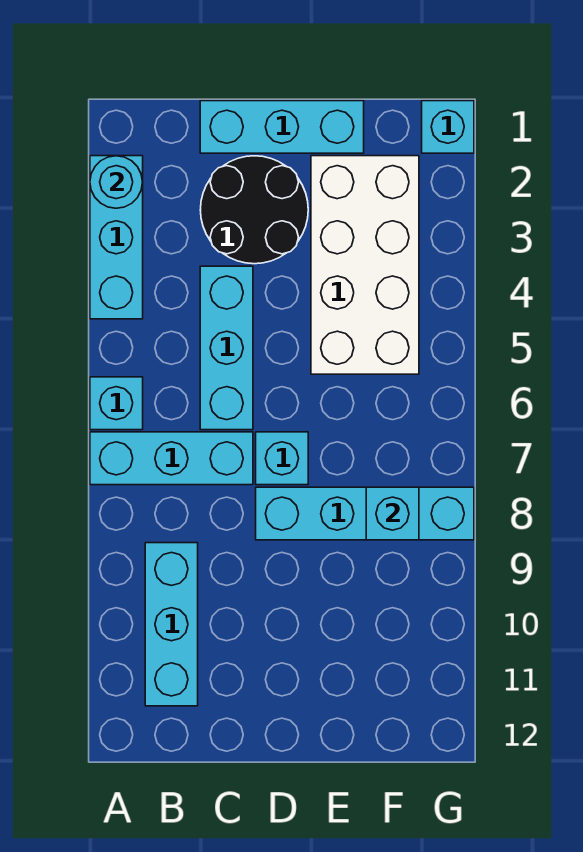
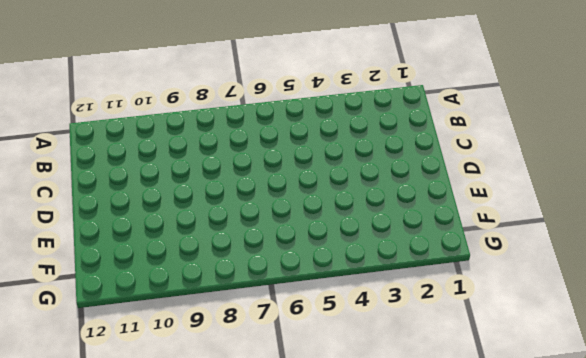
none -> cyan brick A2:A4 level 1
none -> cyan brick A6 level 1
none -> cyan brick A7:C7 level 1

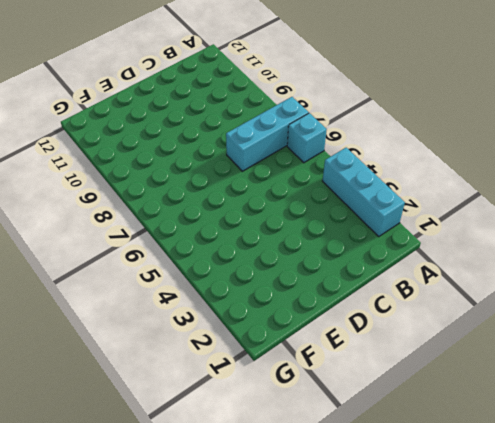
none -> cyan brick B9:B11 level 1
none -> cyan brick C1:E1 level 1
none -> black round brick C2:D3 level 1

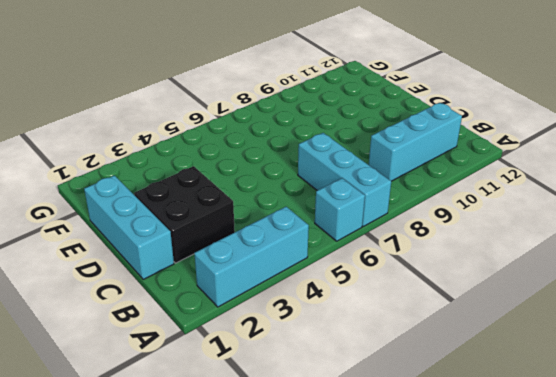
black brick C2:D3 level 1 -> black round brick C2:D3 level 1
none -> cyan brick C4:C6 level 1
none -> cyan brick D7 level 1
none -> cyan brick D8:G8 level 1

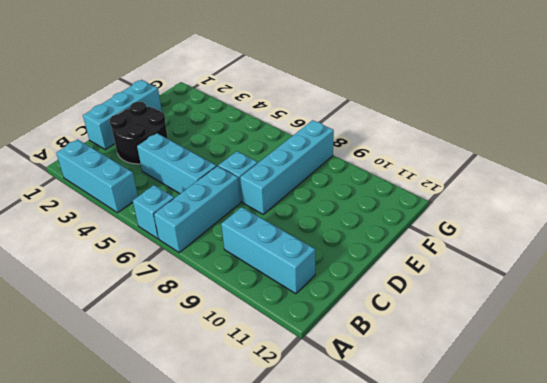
none -> white brick E2:F5 level 1
none -> cyan brick G1 level 1
none -> cyan round brick A2 level 2

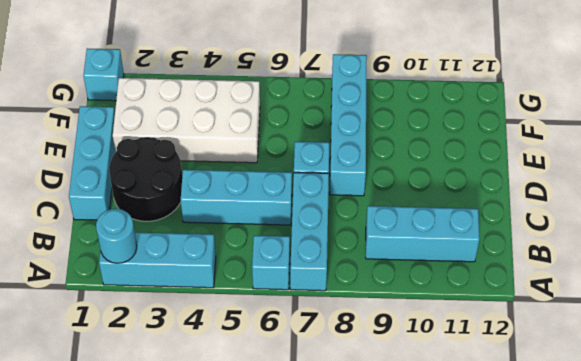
none -> cyan brick F8 level 2

